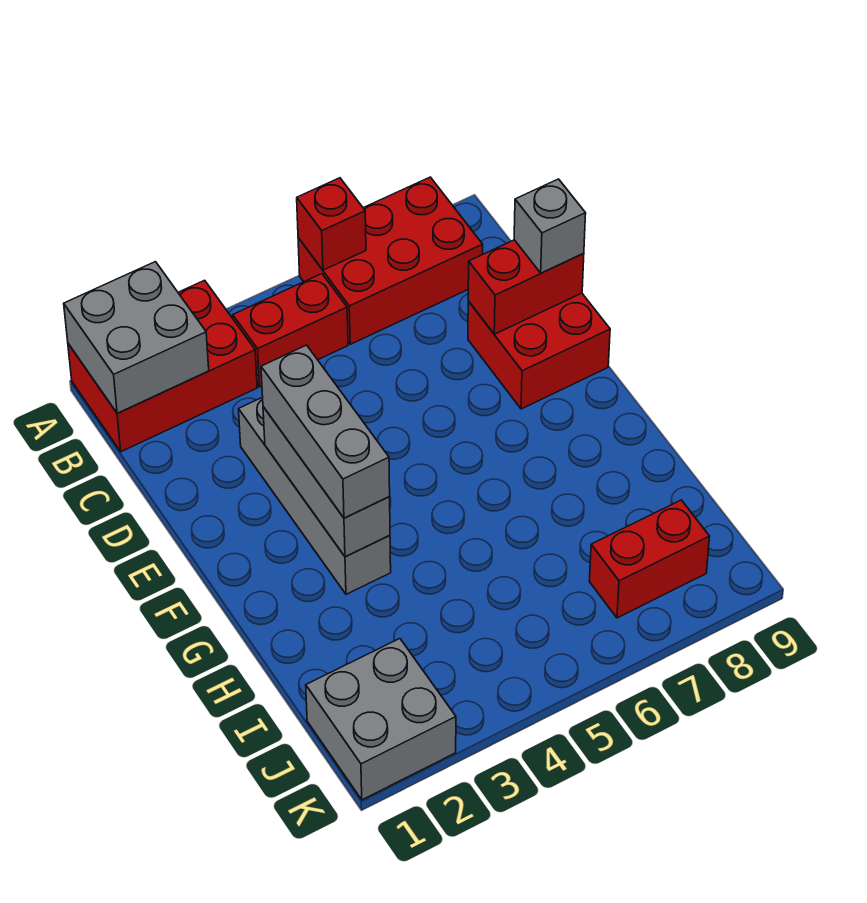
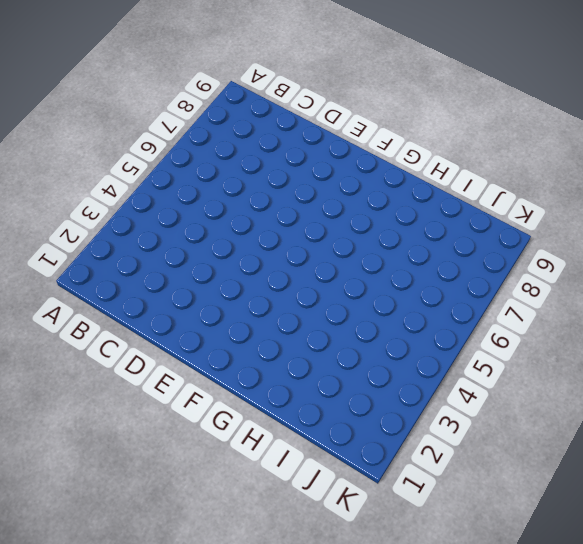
none -> red brick A1:B3 level 1
none -> red brick A6:B8 level 1
none -> red brick B4:B5 level 1

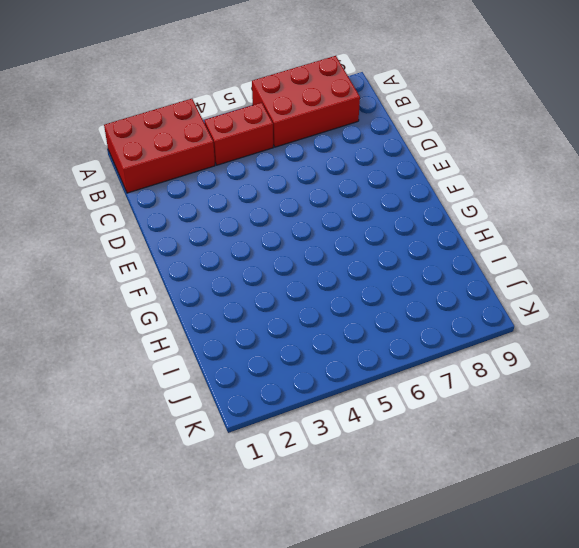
none -> grey brick D3:G3 level 1
none -> red brick D8:E9 level 1
none -> grey brick J1:K2 level 1

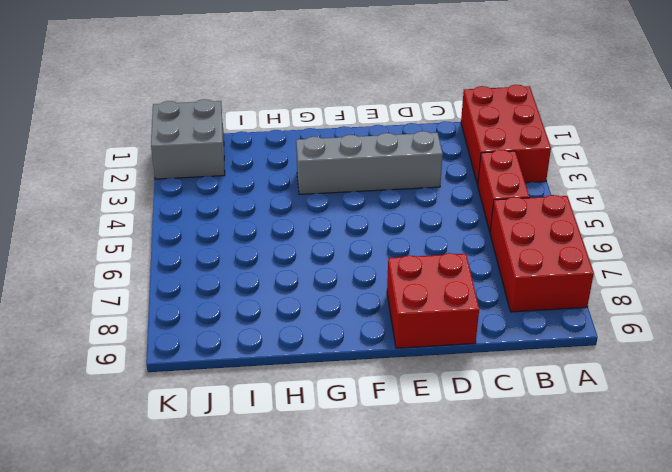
none -> red brick J7:J8 level 1
none -> grey brick A1:B2 level 2
none -> red brick A6 level 2

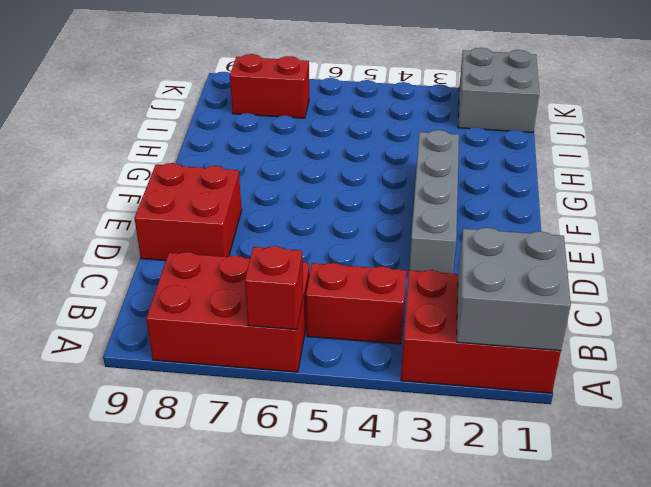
none -> red brick D8:D9 level 2
none -> grey brick E3:G3 level 2
none -> grey brick D9 level 3

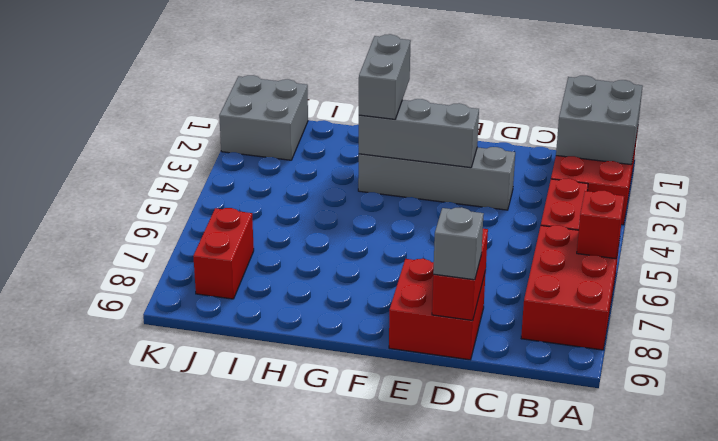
grey brick G2:G3 level 3 -> grey brick E3:G3 level 3

